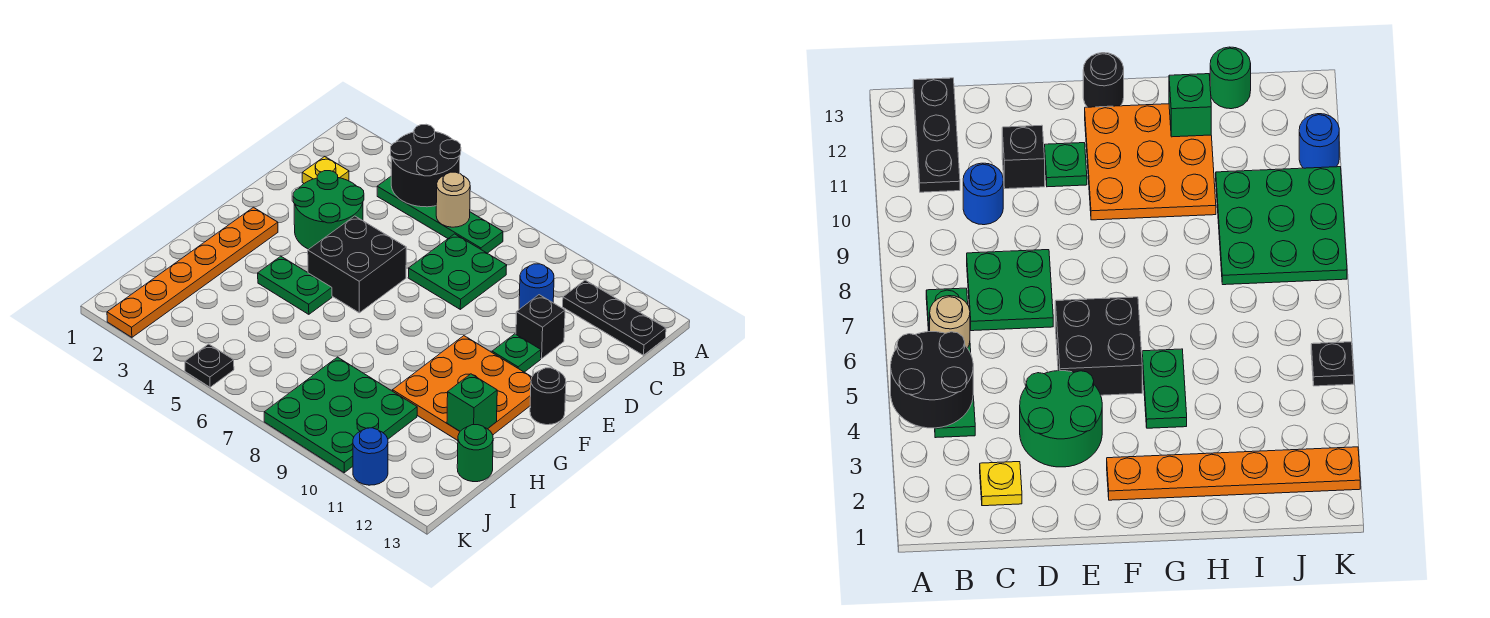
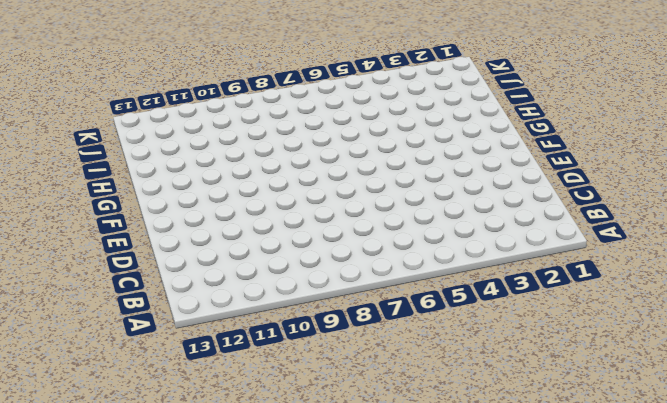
none -> green plate B4:B7 level 1
none -> black plate B11:B13 level 1
none -> yellow plate C2 level 1

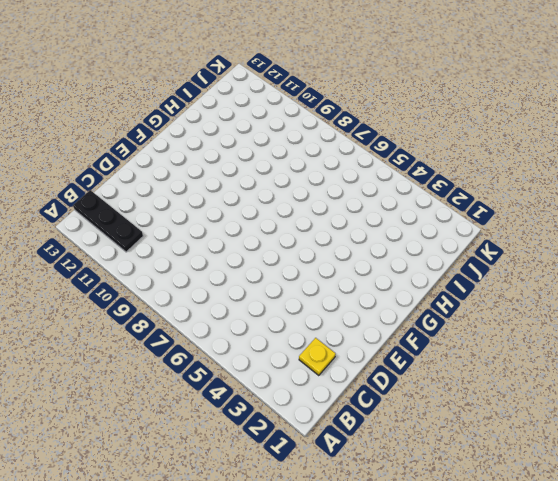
none -> green plate B4:B7 level 1
none -> green plate C7:D8 level 1
none -> blue round brick C10 level 1

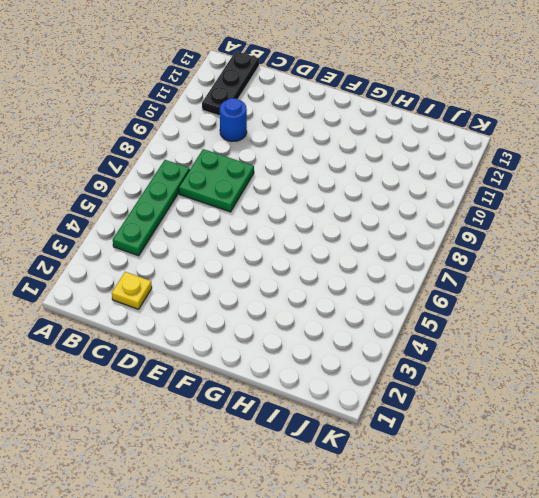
none -> green round brick D3:E4 level 1
none -> black brick D11 level 1
none -> black brick E5:F6 level 1

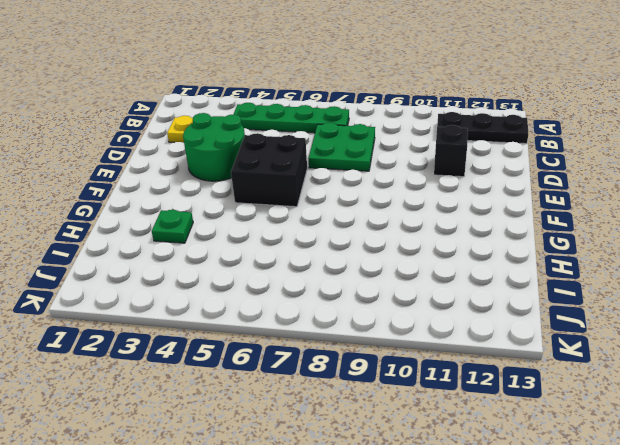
green plate H3 level 1 -> green plate E11 level 1
none -> blue round brick C10 level 1
none -> orange plate F2:K2 level 1
none -> orange plate F10:H12 level 1

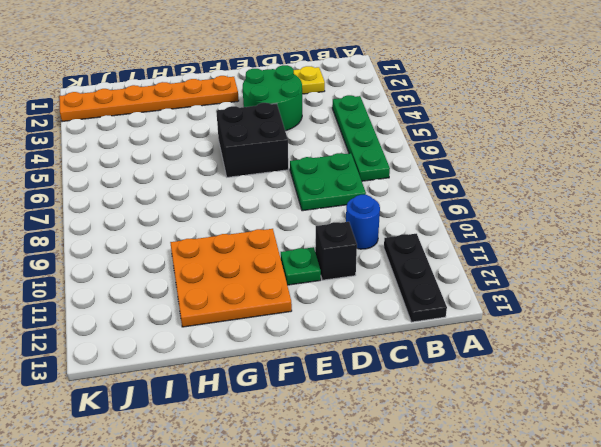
none -> black round brick F13 level 1
none -> green plate G4:G5 level 1
none -> green plate I8:K10 level 1

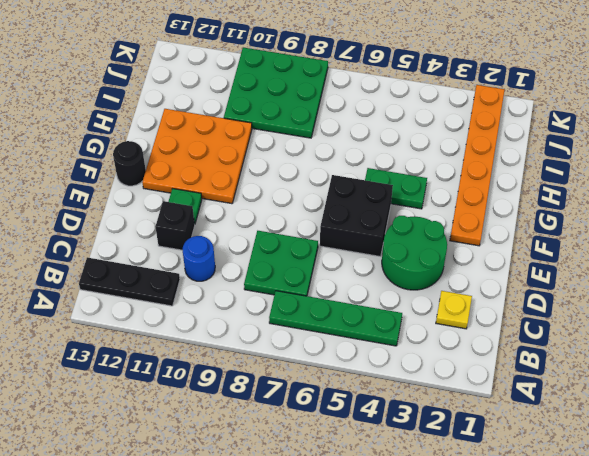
none -> green round brick I13 level 1
none -> black plate K5 level 1
none -> blue round brick K11 level 1

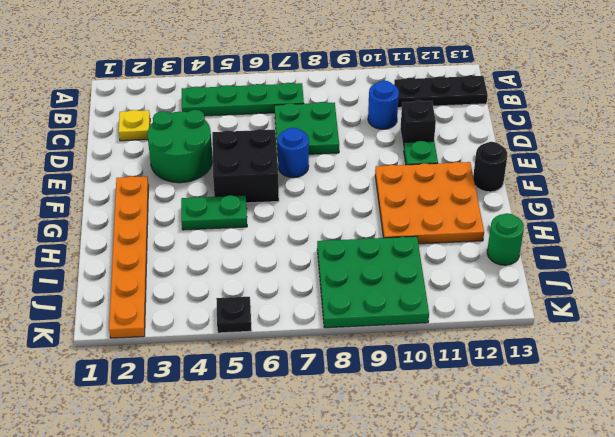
blue round brick E7 level 1 -> blue round brick K11 level 1
none -> black round brick A4:B5 level 2
none -> tan round brick B6 level 2
none -> green brick H12 level 2

